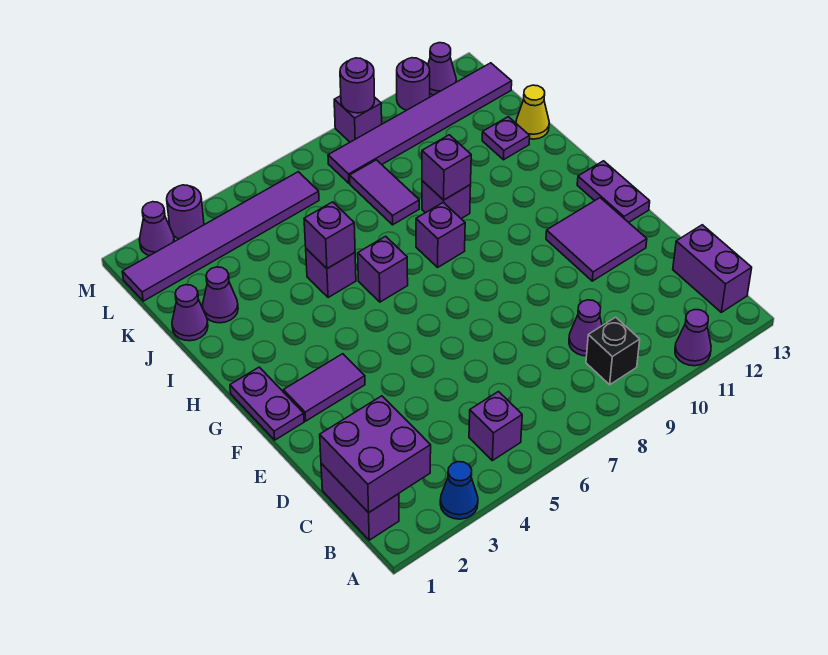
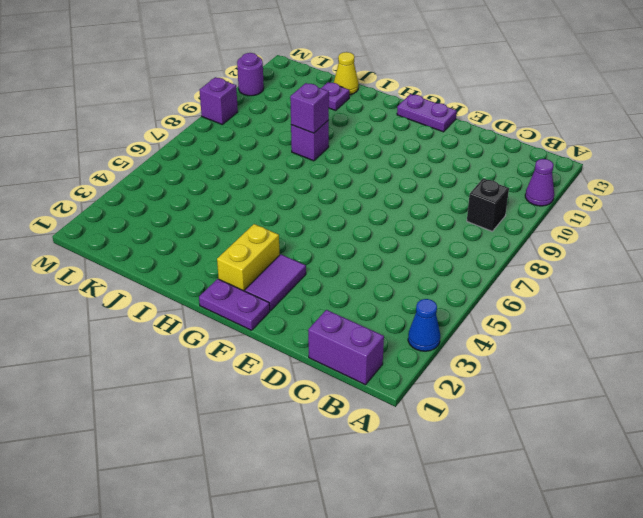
yellow brick G2:G3 level 1 -> none
none -> purple brick B5 level 1
none -> purple brick B13:C13 level 1
none -> purple cone C9 level 1
none -> purple tile E11:F12 level 1

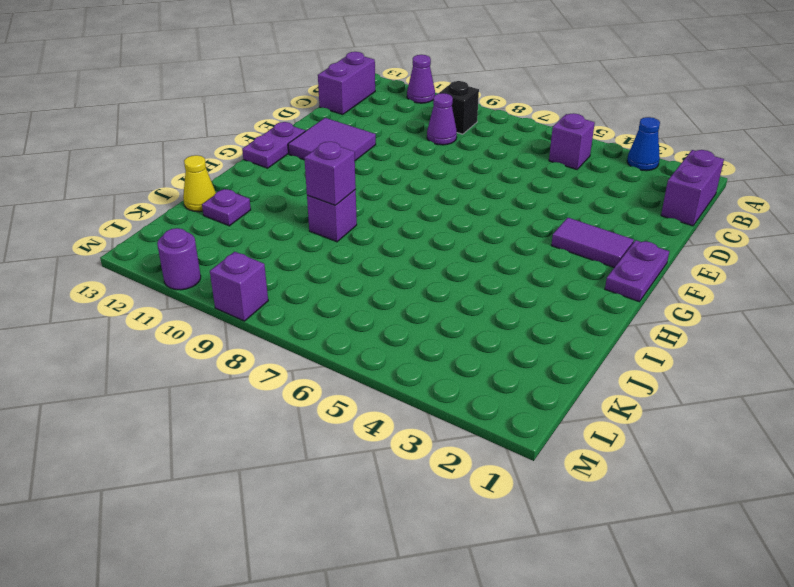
none -> purple brick H6 level 1
none -> purple brick H8 level 1
none -> purple brick I5 level 1
none -> purple cone J1 level 1

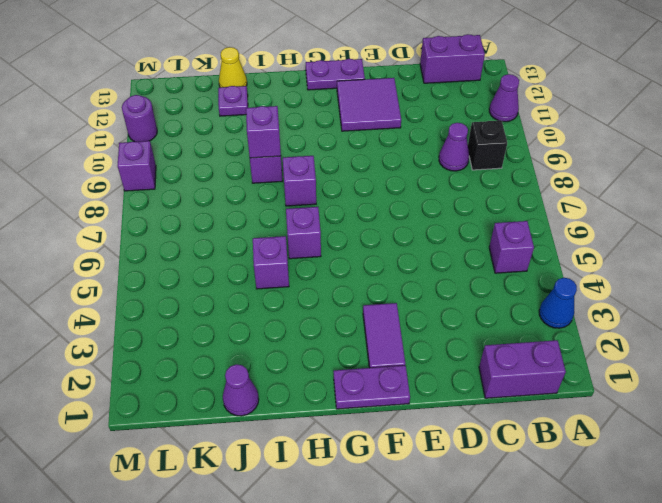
none -> purple cone J2 level 1
none -> purple tile J8:K8 level 1
none -> purple tile L1:L6 level 1
none -> purple tile L8:L13 level 1

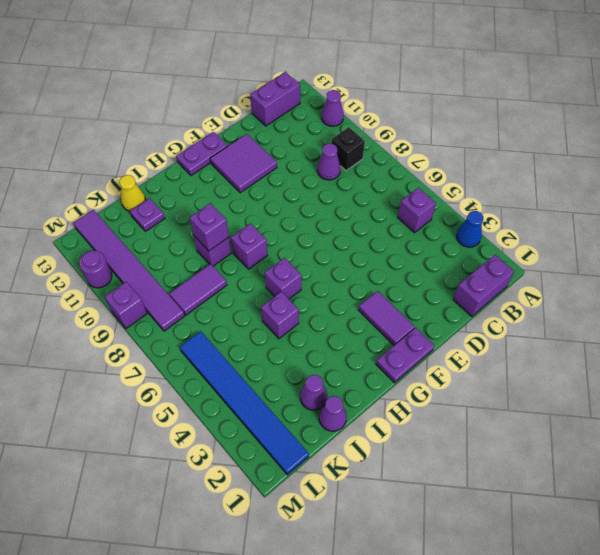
blue tile L1:L6 level 1 -> purple tile L1:L6 level 1
none -> purple cone M2 level 1
none -> purple round brick M3 level 1
none -> purple cone M12 level 1
none -> purple brick B1:C2 level 2

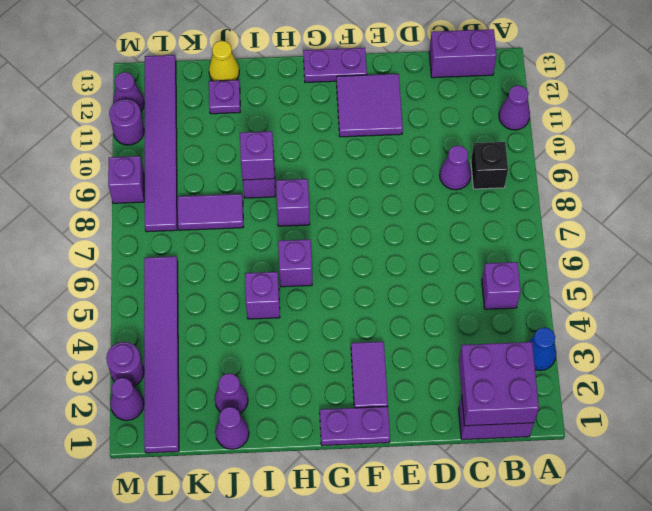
none -> purple brick I5 level 2
none -> purple round brick M9 level 2

